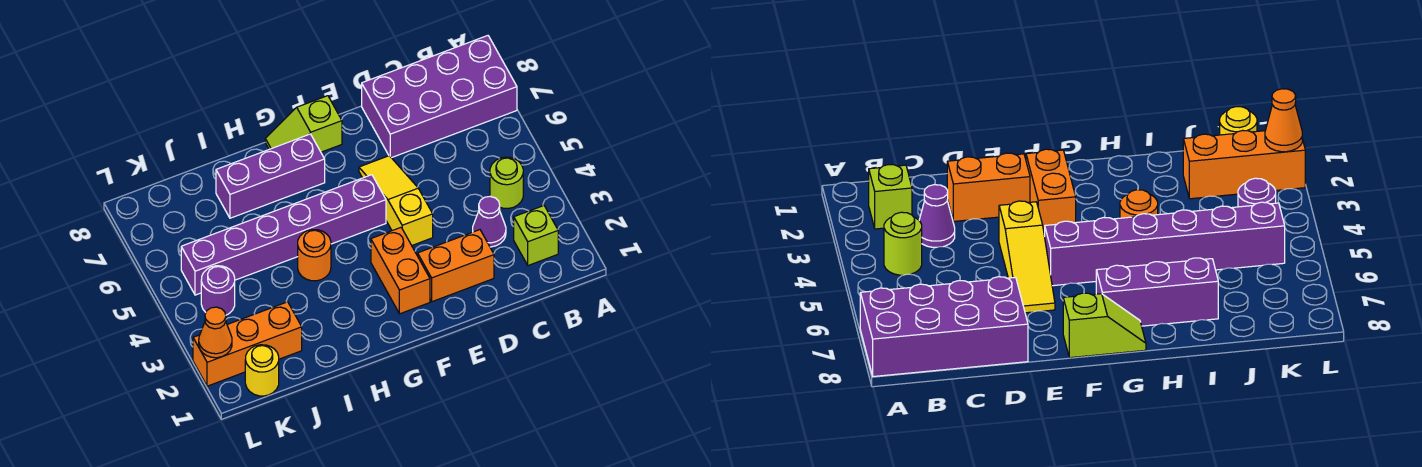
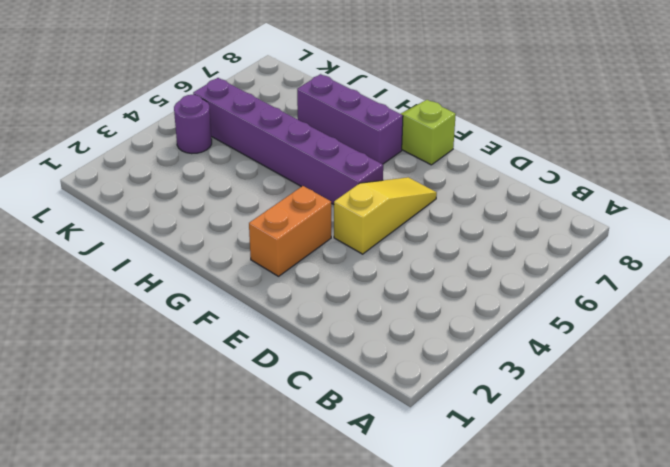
none -> purple brick A7:D8 level 1
none -> lime brick B2 level 1
none -> lime round brick B4 level 1

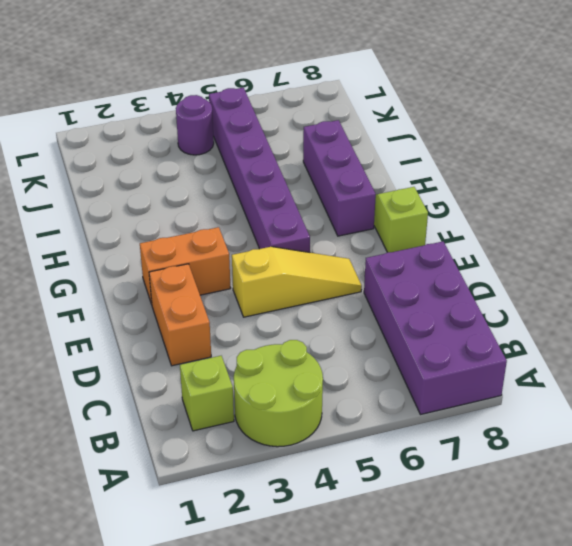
lime round brick A3:B4 level 1 -> lime round brick B4 level 1
none -> purple cone C3 level 1
none -> orange round brick H4 level 1
none -> orange brick J2:L2 level 1

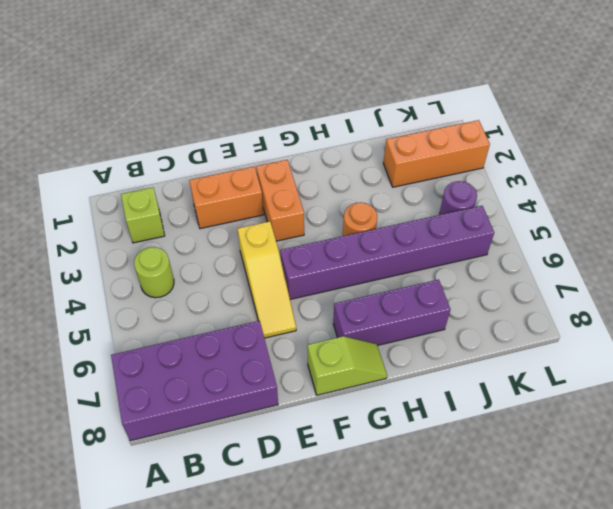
none -> purple cone C3 level 1
none -> yellow round brick K1 level 1
none -> orange cone L2 level 2

